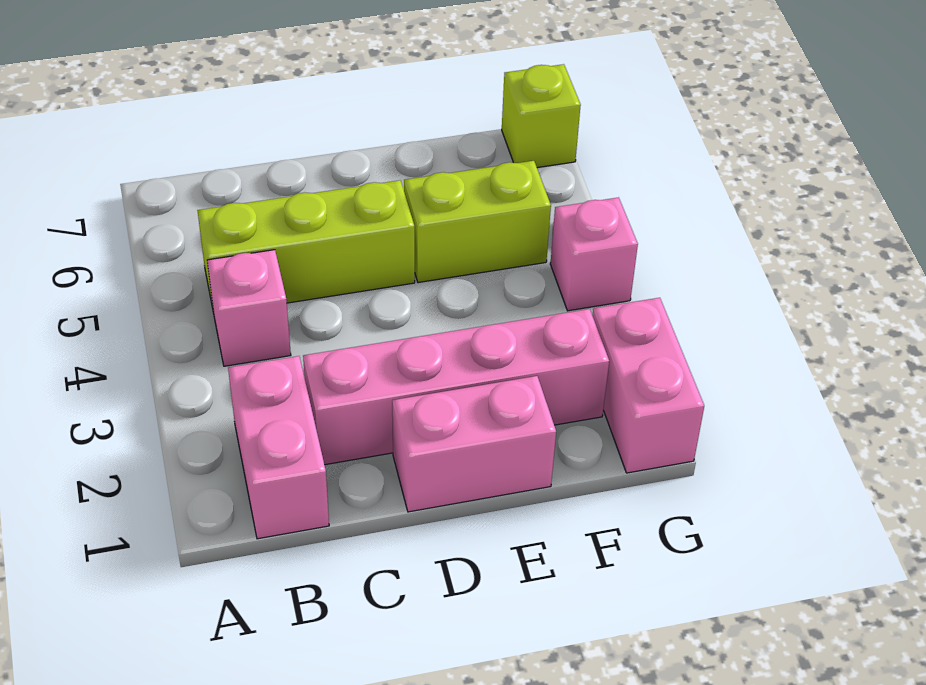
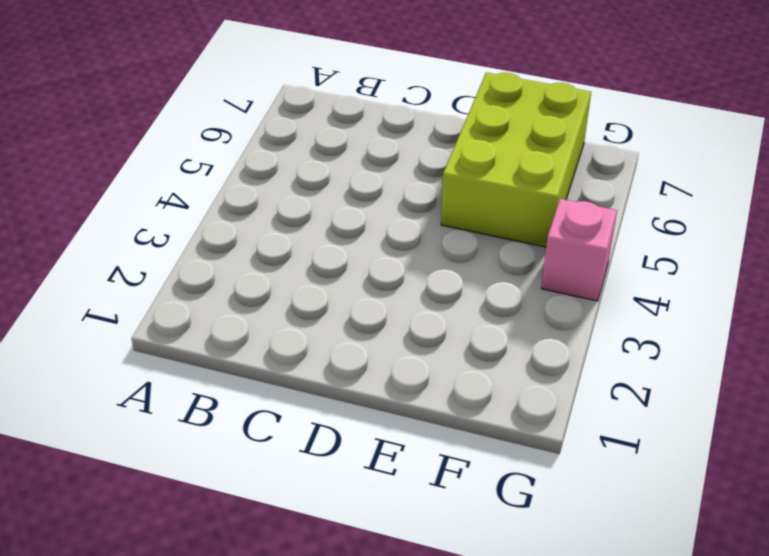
lime brick E5:F7 level 1 -> lime brick E5:F5 level 1
none -> pink brick B1:B2 level 1
none -> pink brick B4 level 1

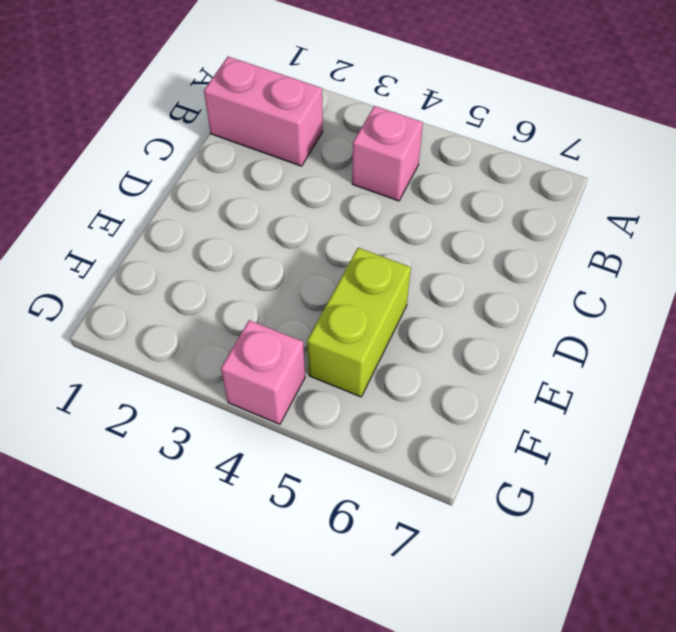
none -> lime brick B5:D5 level 1
none -> pink brick C2:F2 level 1

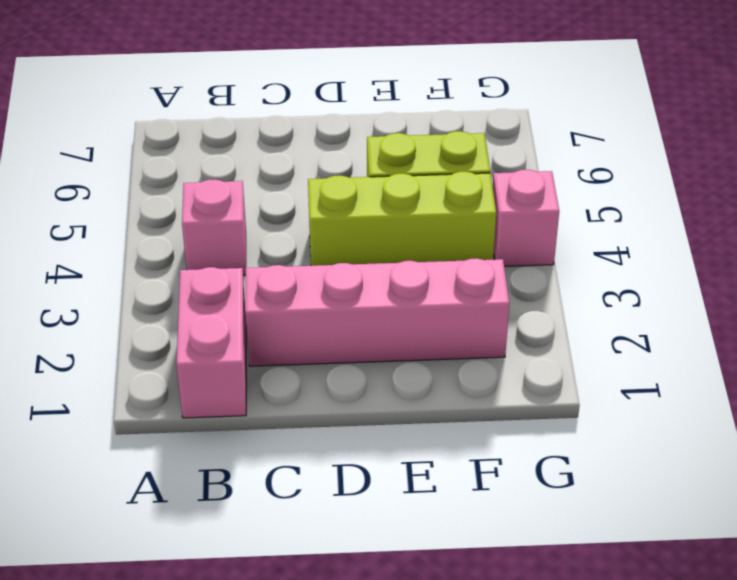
lime brick D4:F4 level 1 -> lime brick B5:D5 level 1
none -> pink brick D1:E1 level 1
none -> pink brick G1:G2 level 1

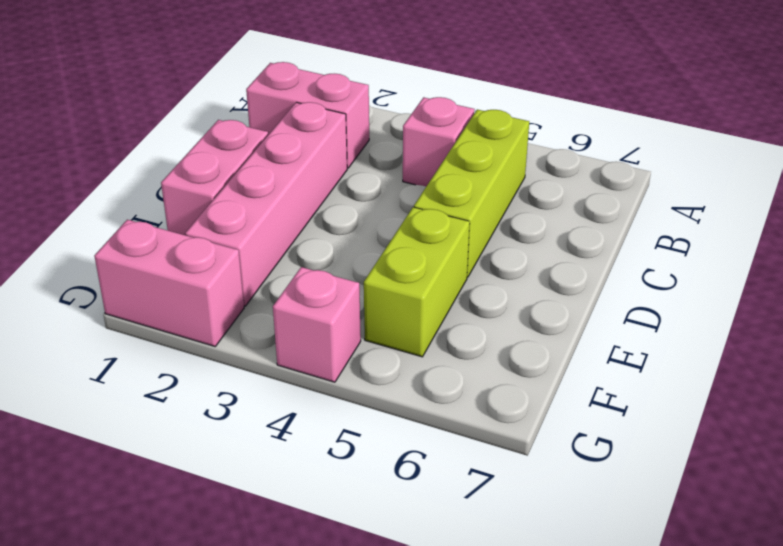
none -> lime brick G7 level 1

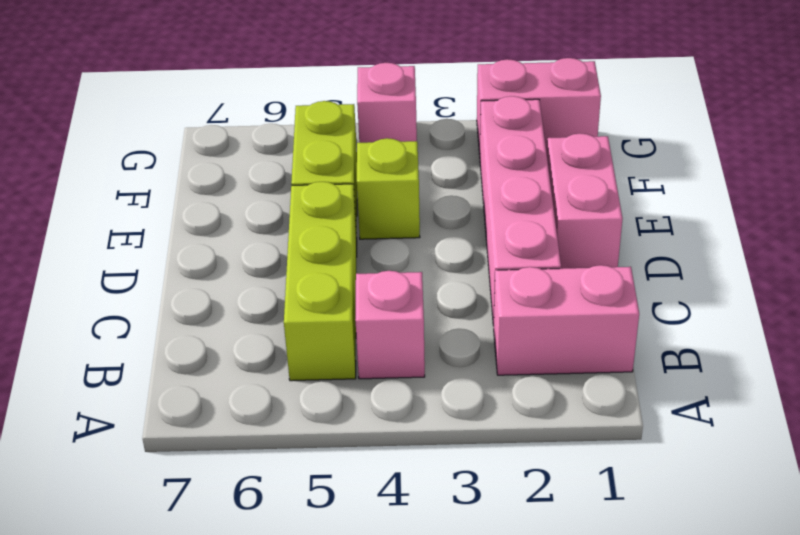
lime brick E4 level 1 -> lime brick G7 level 1

